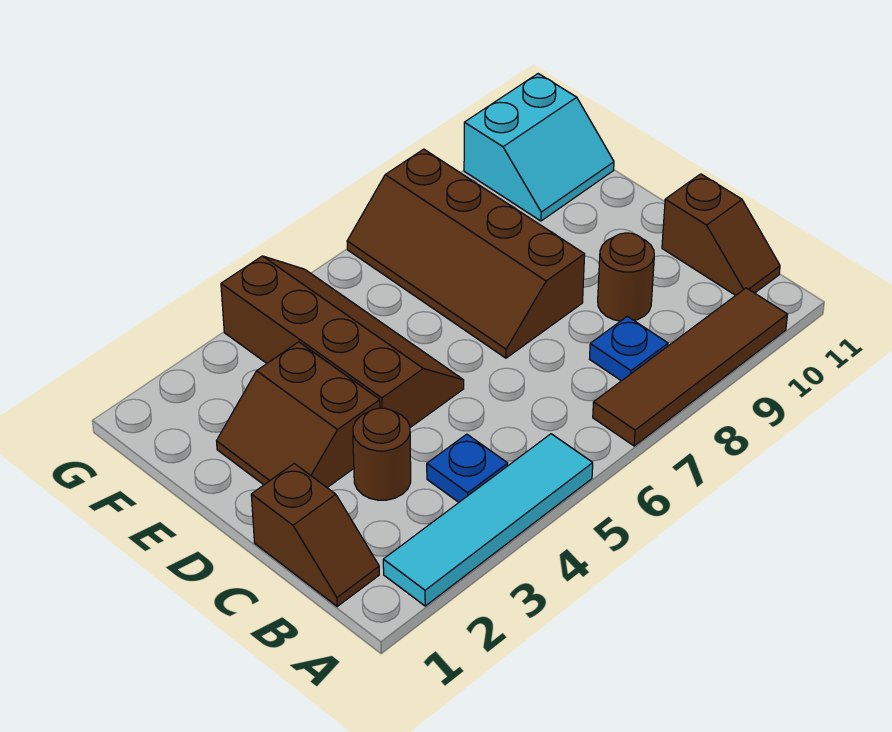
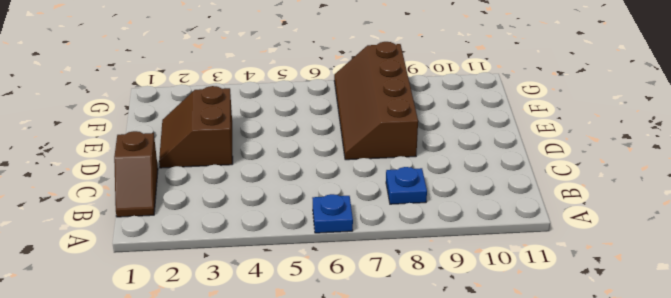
blue plate A6 level 1 -> blue plate B4 level 1
none -> cyan tile A2:A5 level 1
none -> brown tile A7:A10 level 1
none -> brown slope B11:C11 level 1 top C

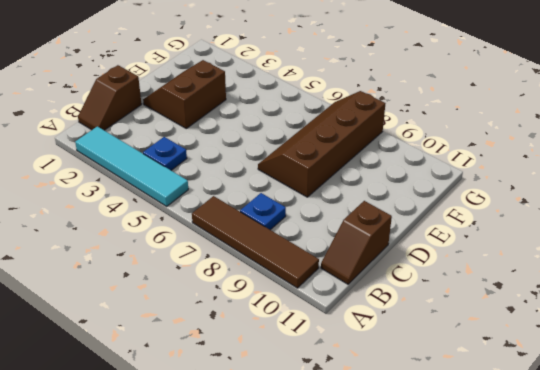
none -> brown round brick C3 level 1
none -> brown round brick C9 level 1
none -> brown slope D4:G5 level 1 top 4

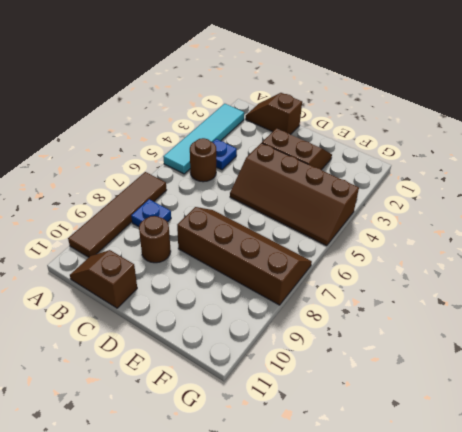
brown round brick B5 level 1 -> brown round brick C3 level 1
none -> cyan slope F10:G11 level 1 top G

